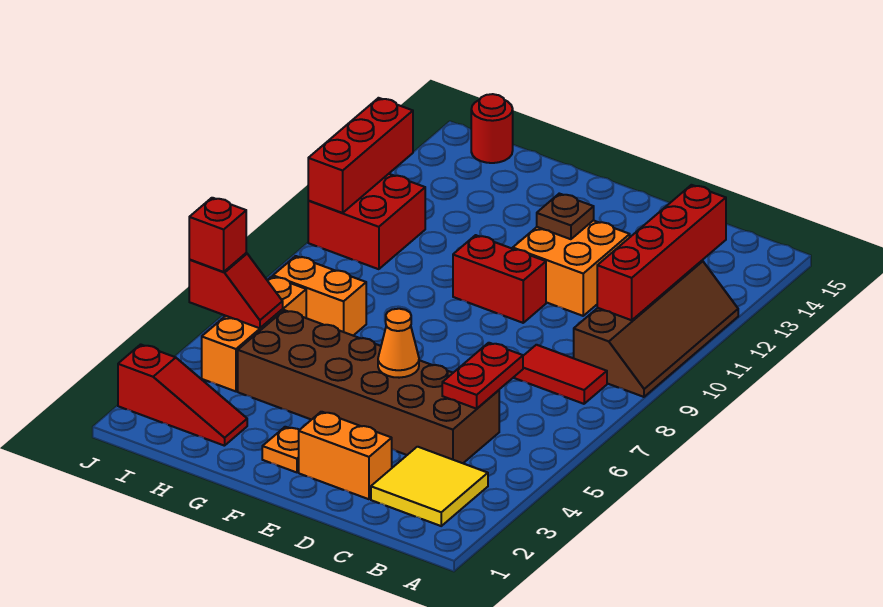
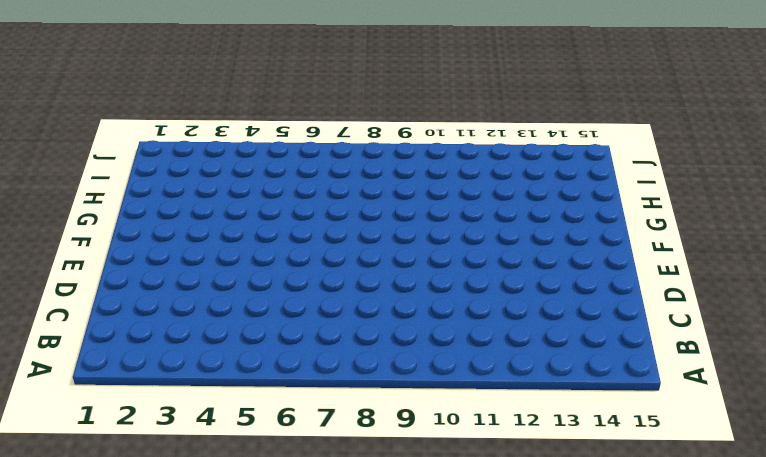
none -> brown slope A9:B12 level 1 top B
none -> yellow tile B2:C3 level 1
none -> red tile B8:C8 level 1

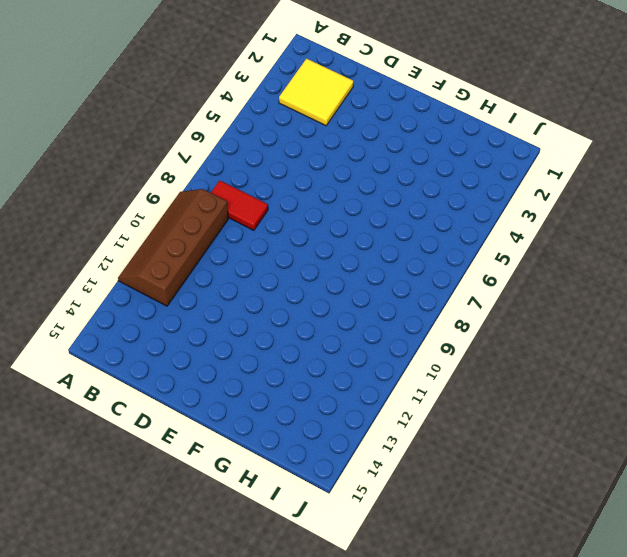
none -> brown brick C4:H5 level 1
none -> orange brick D2:E2 level 1
none -> orange brick D11:E12 level 1

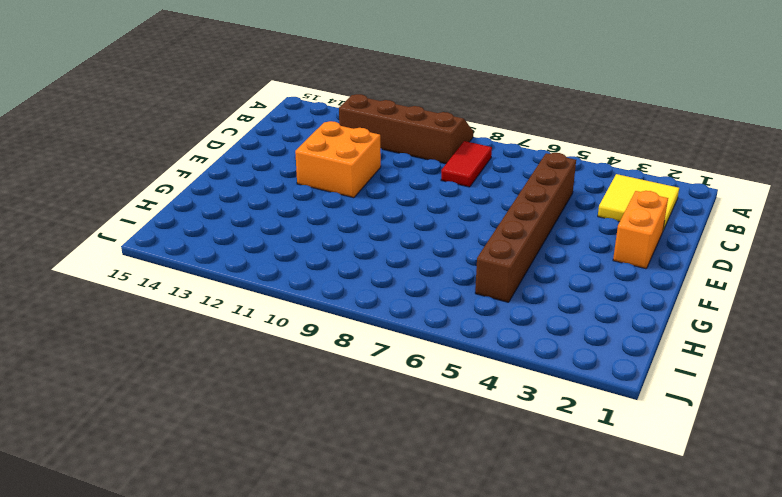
brown brick C5:H5 level 1 -> brown brick C4:H5 level 1
none -> red brick E10:F10 level 1
none -> orange plate F2 level 1
none -> red slope H2:J2 level 1 top J

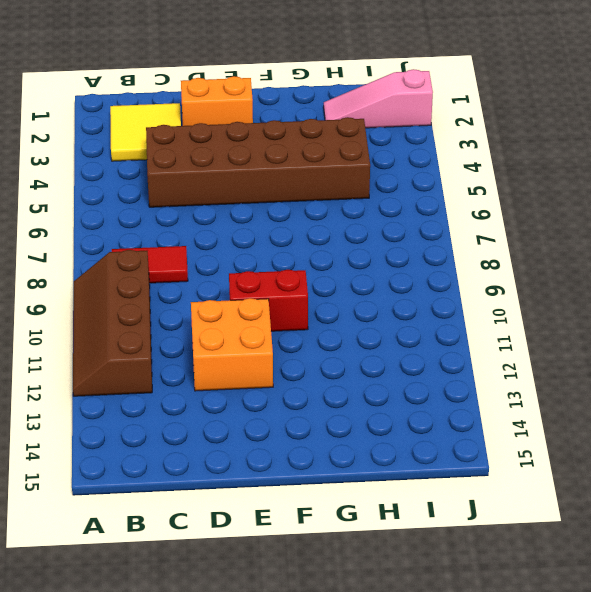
pink slope H2:J2 level 1 top J -> red slope H2:J2 level 1 top J
none -> orange plate F2 level 1
none -> orange brick H7:I7 level 1
none -> orange brick I4:I6 level 1

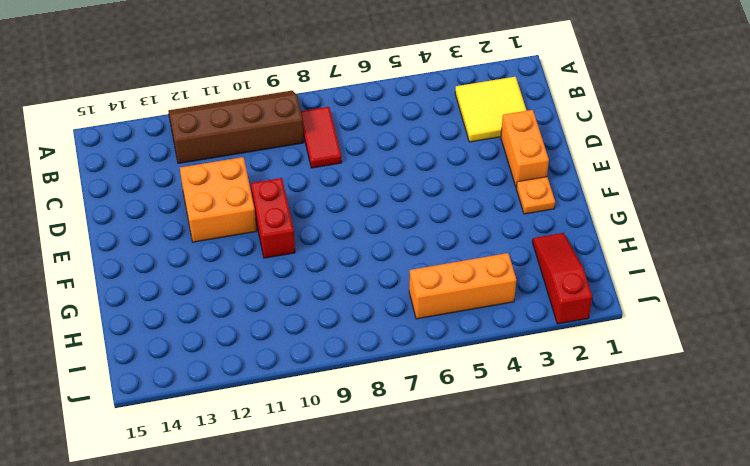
none -> brown brick C4:H5 level 1
none -> orange brick H7:I7 level 1
none -> red brick I10:J11 level 1

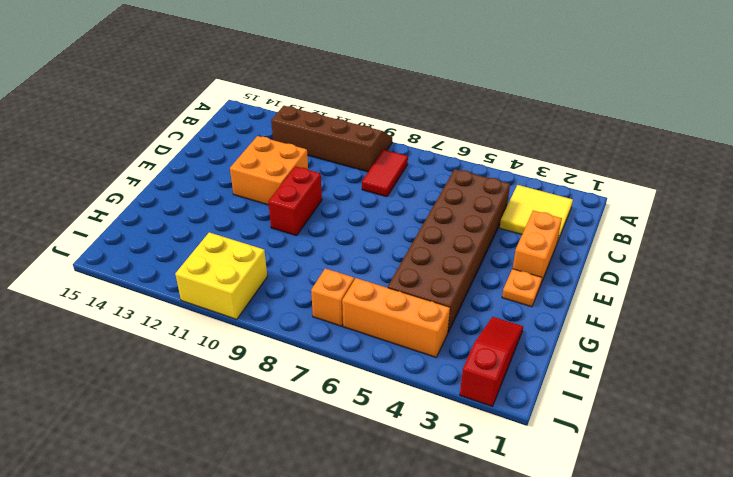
orange brick I7 level 1 -> orange brick H7:I7 level 1
yellow brick I10:J11 level 1 -> red brick I10:J11 level 1
none -> red round brick I15 level 1
none -> red brick B10:B13 level 2
none -> red plate C5:C6 level 2

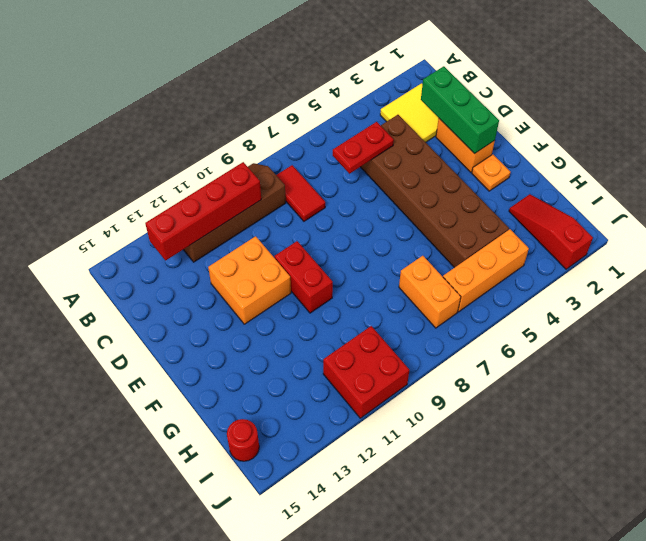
green brick C2:E2 level 2 -> none
none -> orange cone E5 level 2
none -> brown plate E12 level 2
none -> red slope I5:J5 level 2 top J

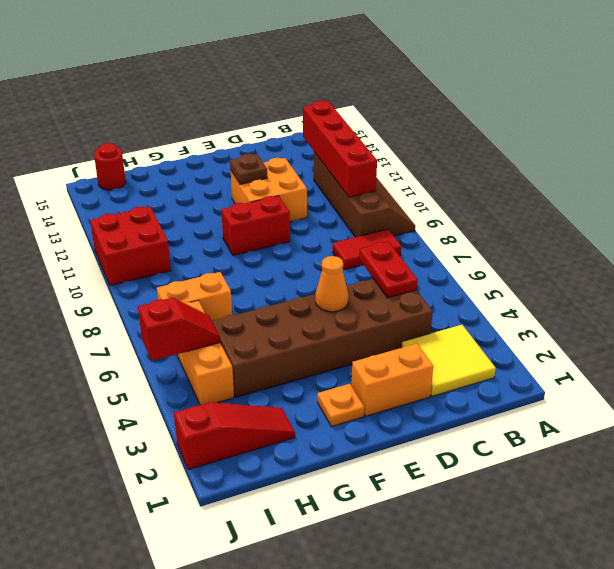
none -> red brick J10:J12 level 2
none -> red brick J5 level 3

